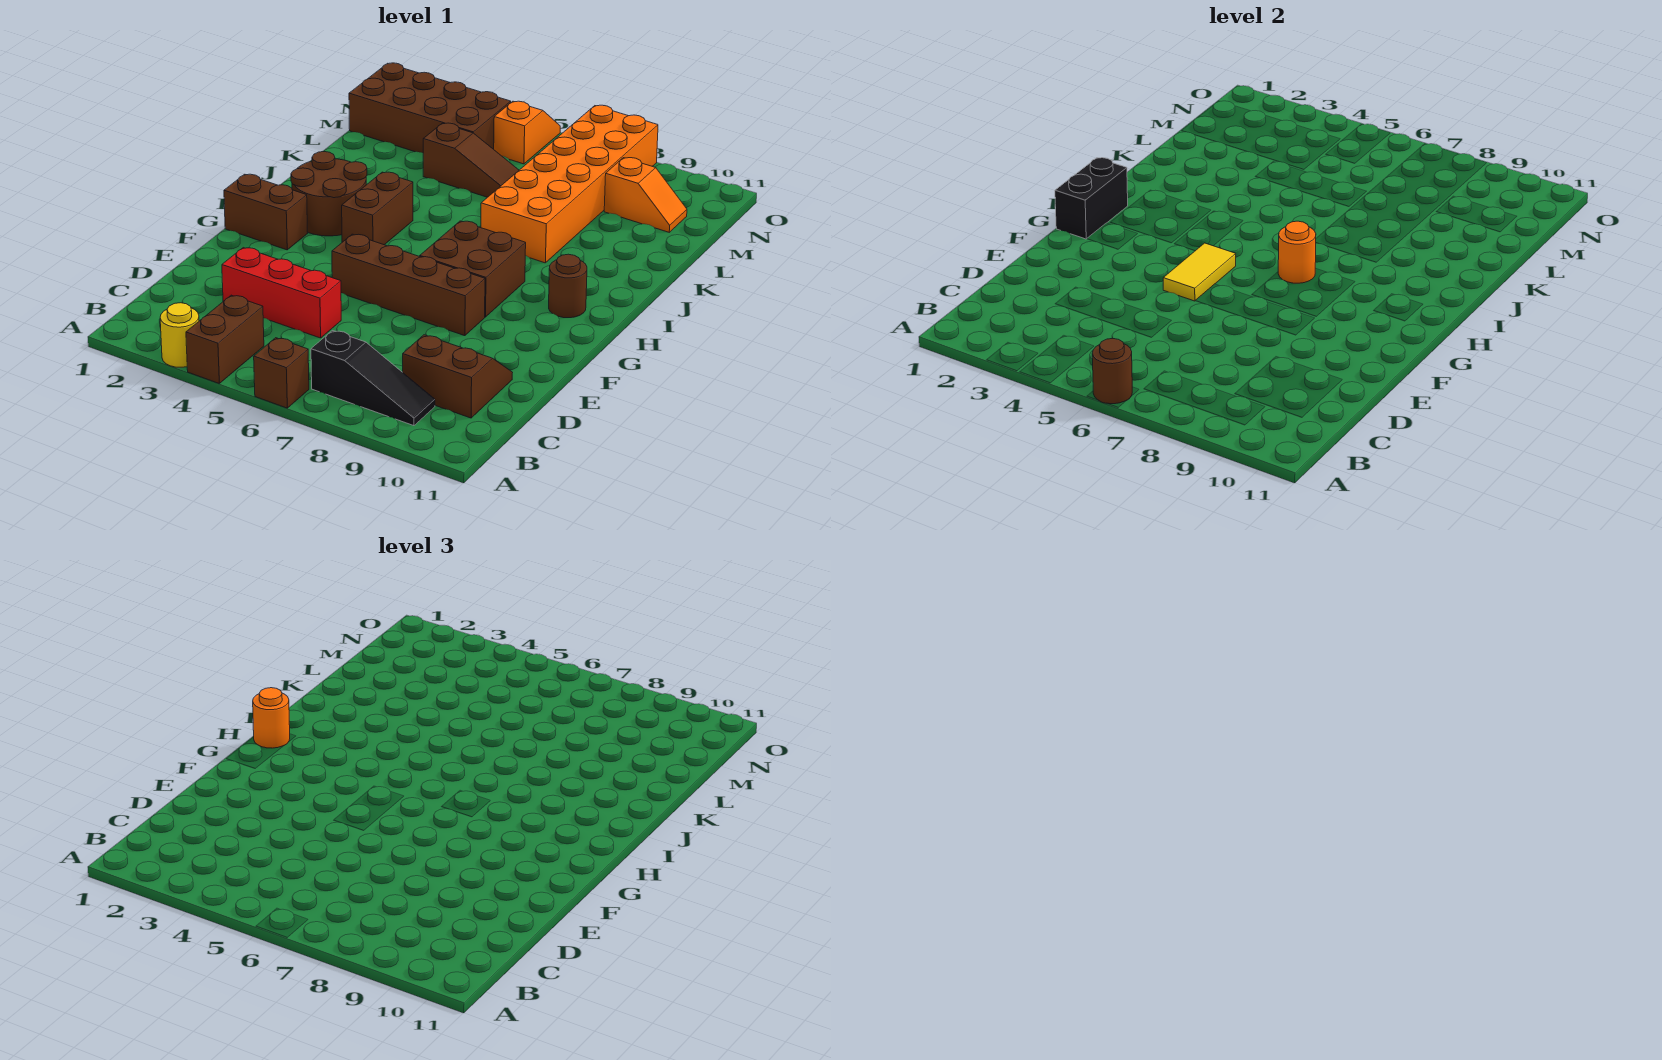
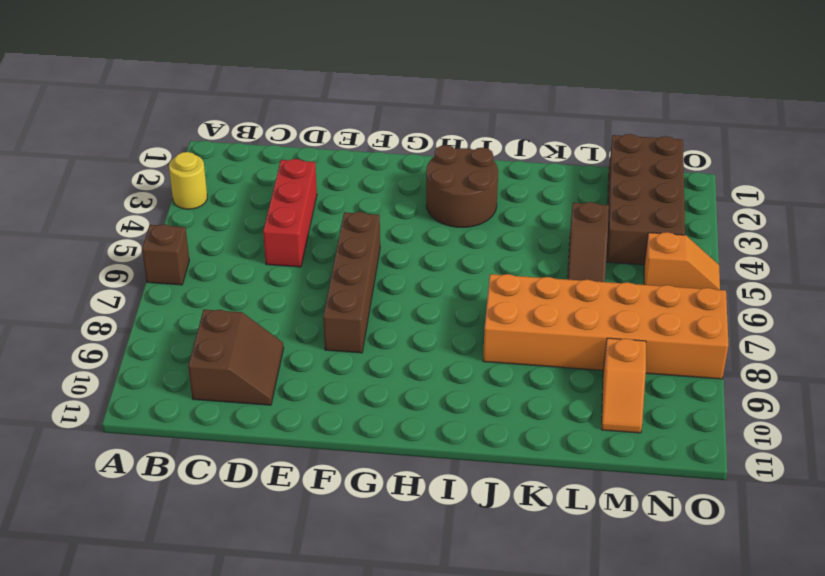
none -> brown brick A4:B4 level 1
none -> black slope B7:B9 level 1 top 7
none -> brown brick G1:G2 level 1

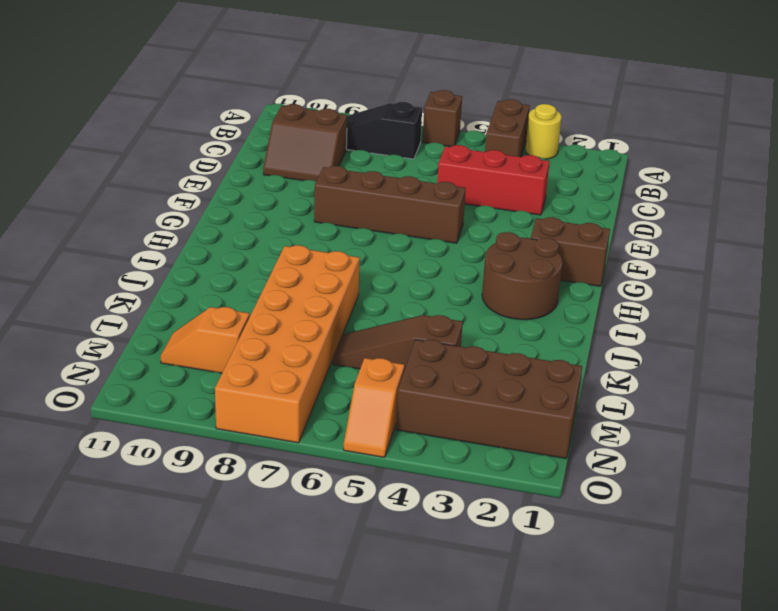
none -> brown brick G7:H8 level 1
none -> brown brick H4:I4 level 1
none -> brown round brick H10 level 1

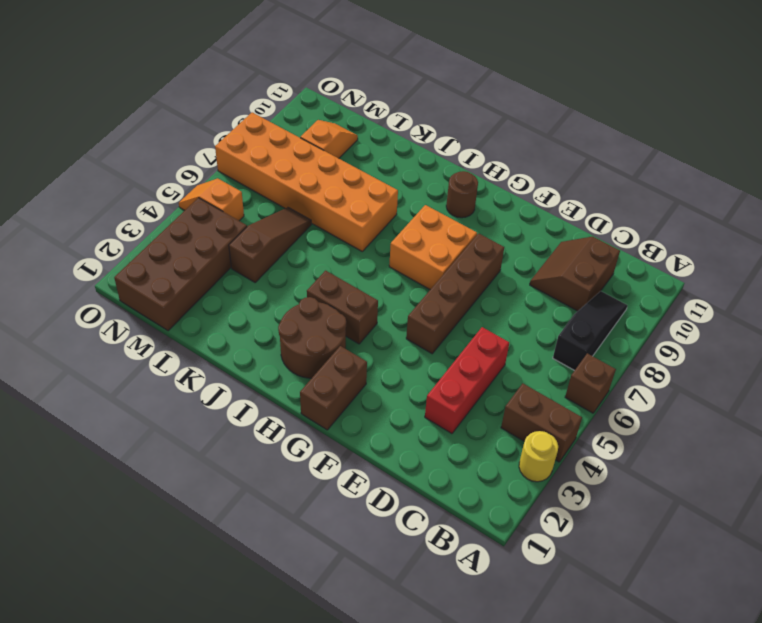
orange brick G7:H8 level 1 -> brown brick G7:H8 level 1
none -> brown round brick A6 level 2
none -> yellow tile F5:G5 level 2
none -> black brick G1:H1 level 2

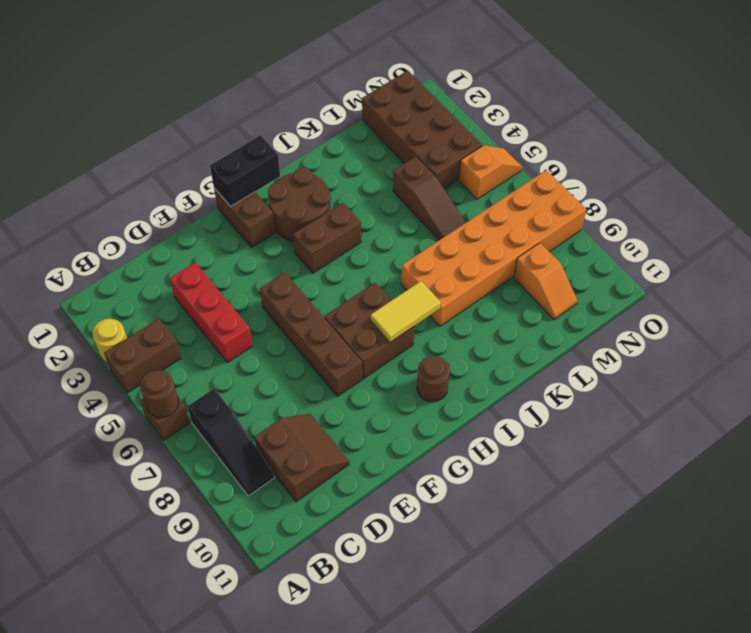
yellow tile H8:I8 level 2 -> yellow tile F5:G5 level 2
none -> orange round brick H7 level 2
none -> orange round brick H1 level 3

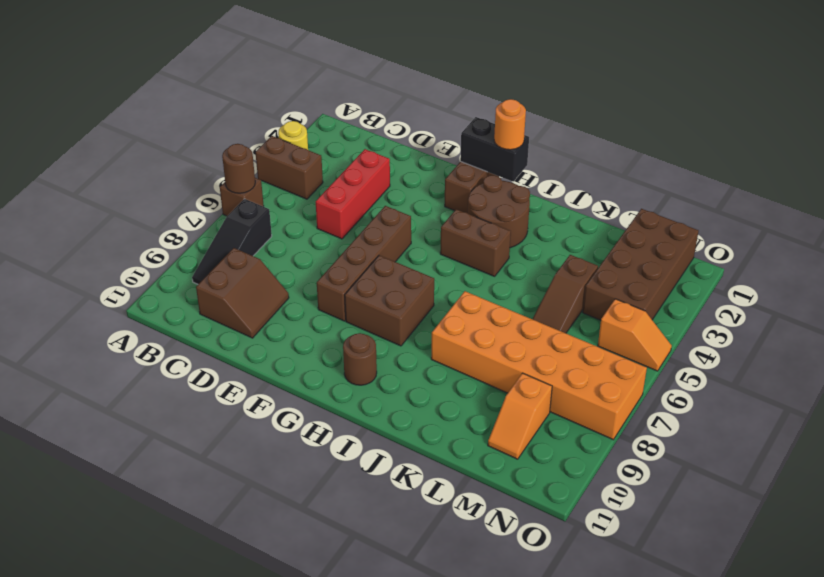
none -> yellow tile F5:G5 level 2
none -> orange round brick H7 level 2

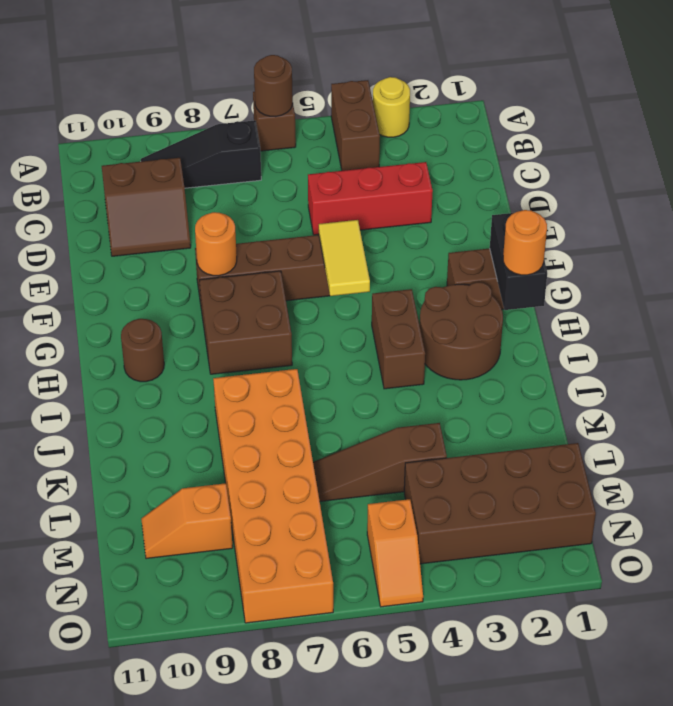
orange round brick F8 level 2 -> orange round brick H7 level 2

